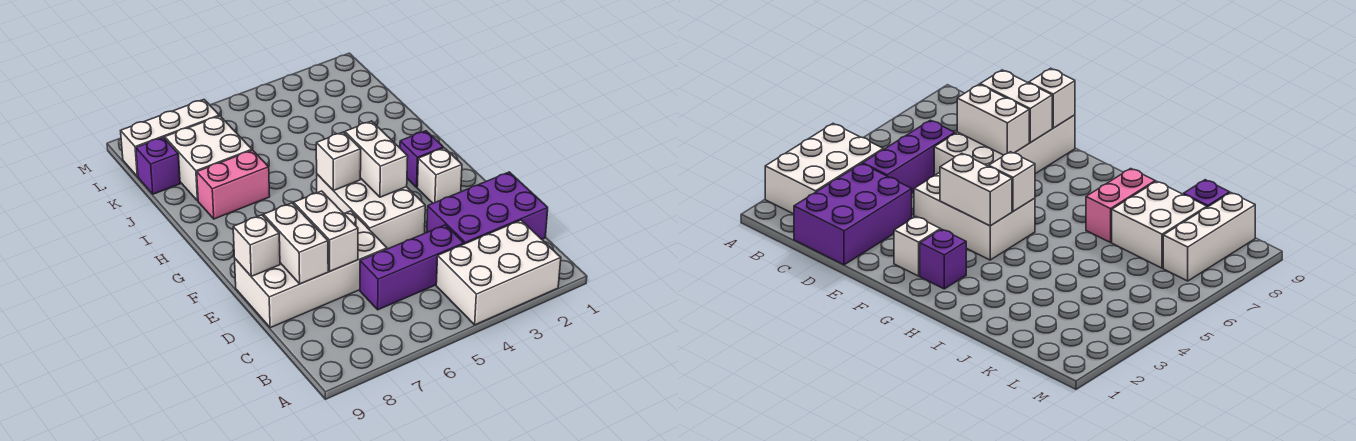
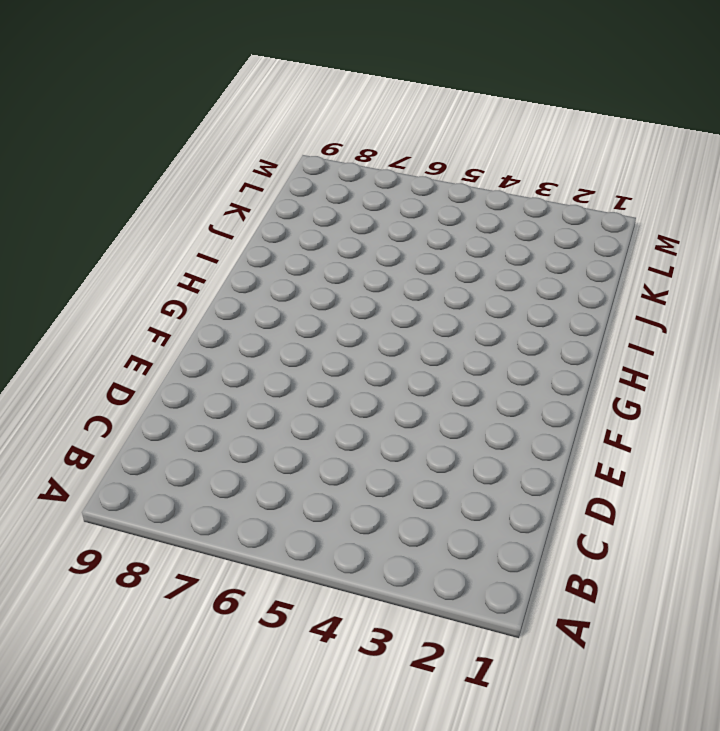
none -> white brick A2:B4 level 1
none -> purple brick C1:D3 level 1
none -> purple brick C4:C6 level 1

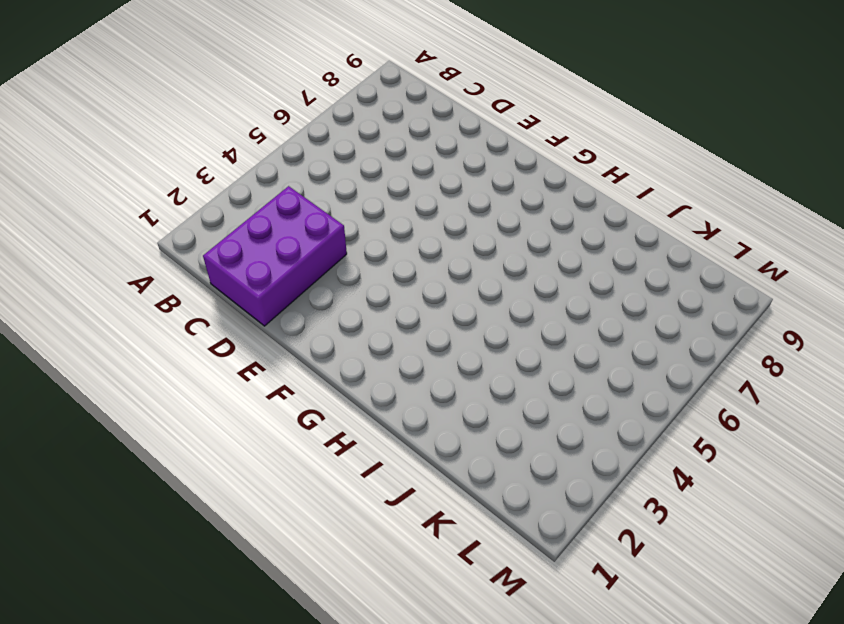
none -> white brick A2:B4 level 1
none -> purple brick C4:C6 level 1
none -> white brick D6:E9 level 1

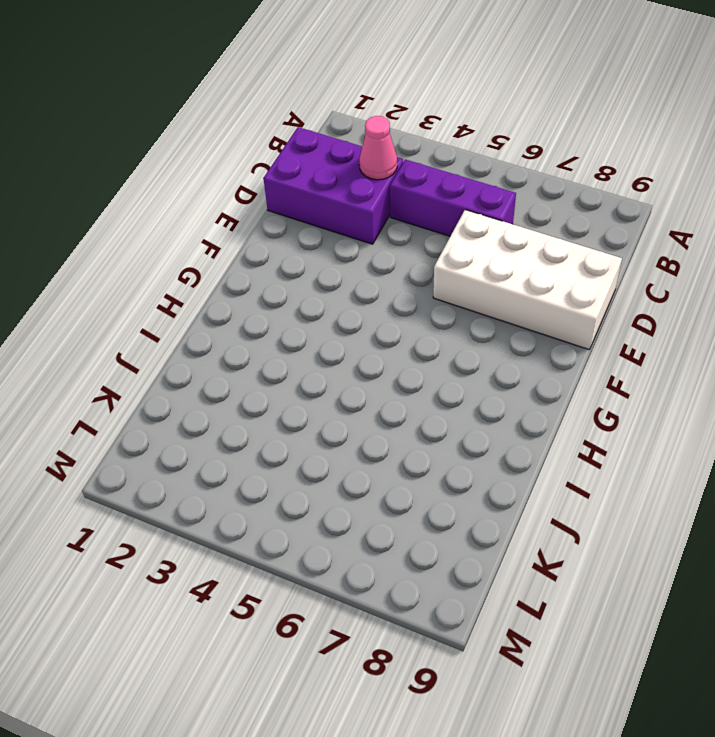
pink cone C3 level 2 -> none
none -> white brick A2:B4 level 1
none -> white brick E4:G5 level 1
none -> white brick F2 level 1

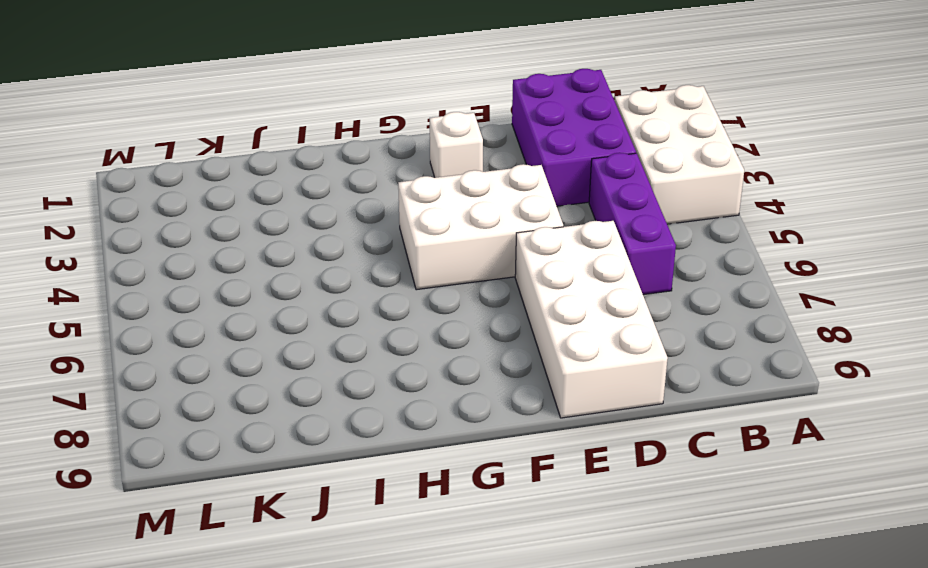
none -> purple brick G2 level 1
none -> pink brick I7:I8 level 1
none -> white brick J7:K8 level 1

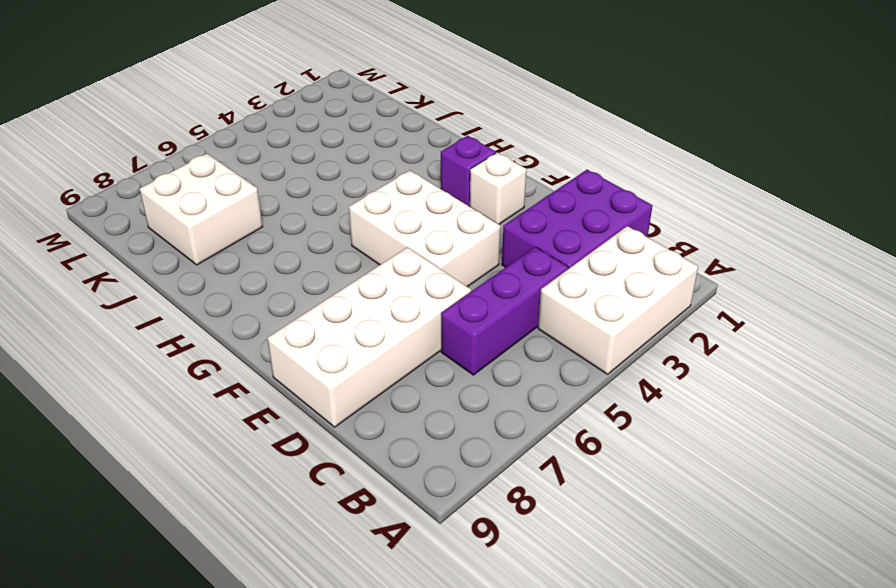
none -> pink brick I7:I8 level 1
none -> purple brick K9 level 1
none -> white brick L7:L9 level 1

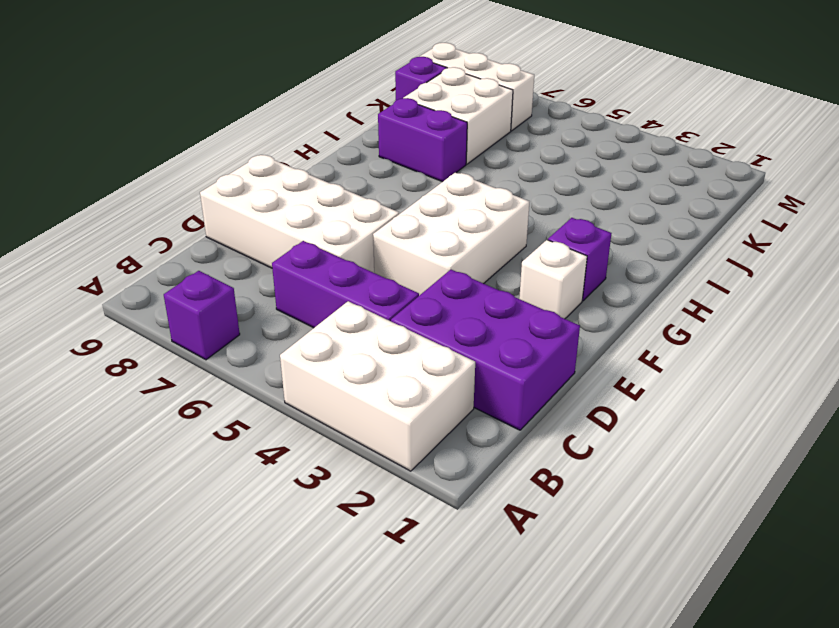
purple brick A7 level 1 -> none
purple brick I7:I8 level 1 -> pink brick I7:I8 level 1
none -> white brick D7:E7 level 2
none -> white brick D8:E8 level 2
none -> white brick E9 level 2

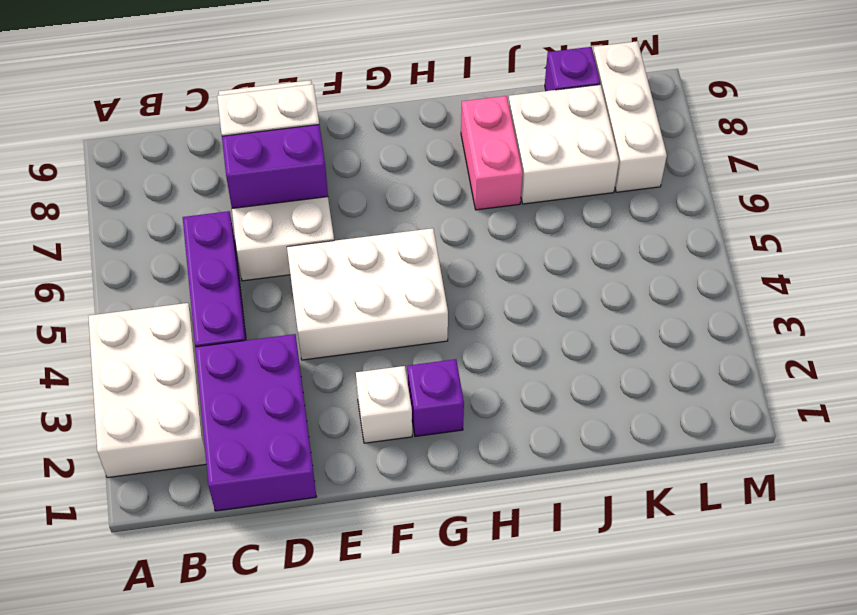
purple brick D7:E7 level 2 -> white brick D7:E7 level 2
none -> white brick E9 level 2
none -> white brick F4:G4 level 2
none -> white brick G5 level 2

